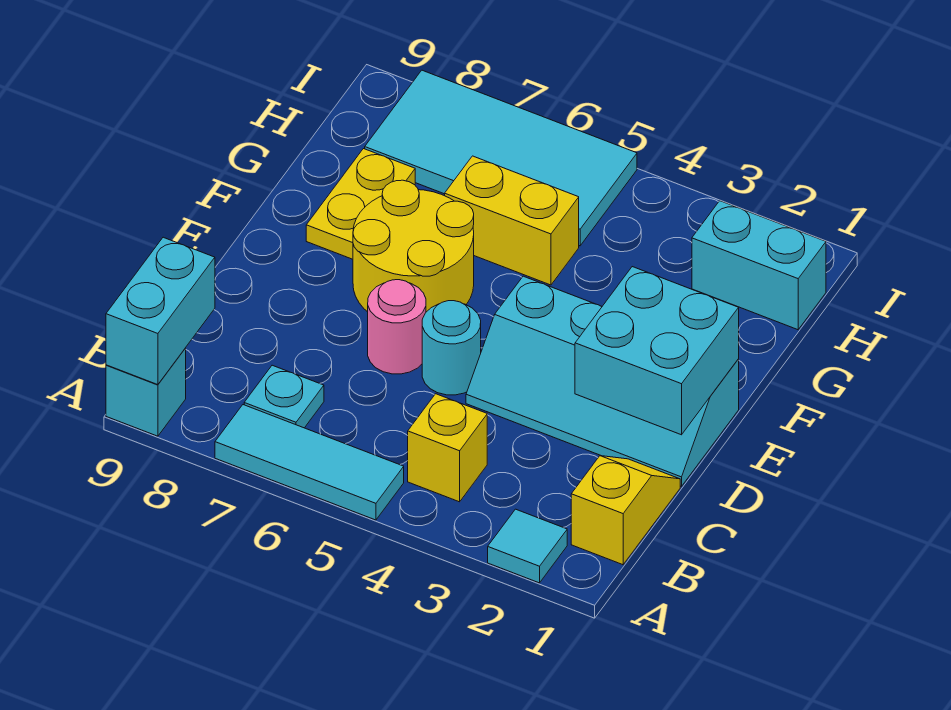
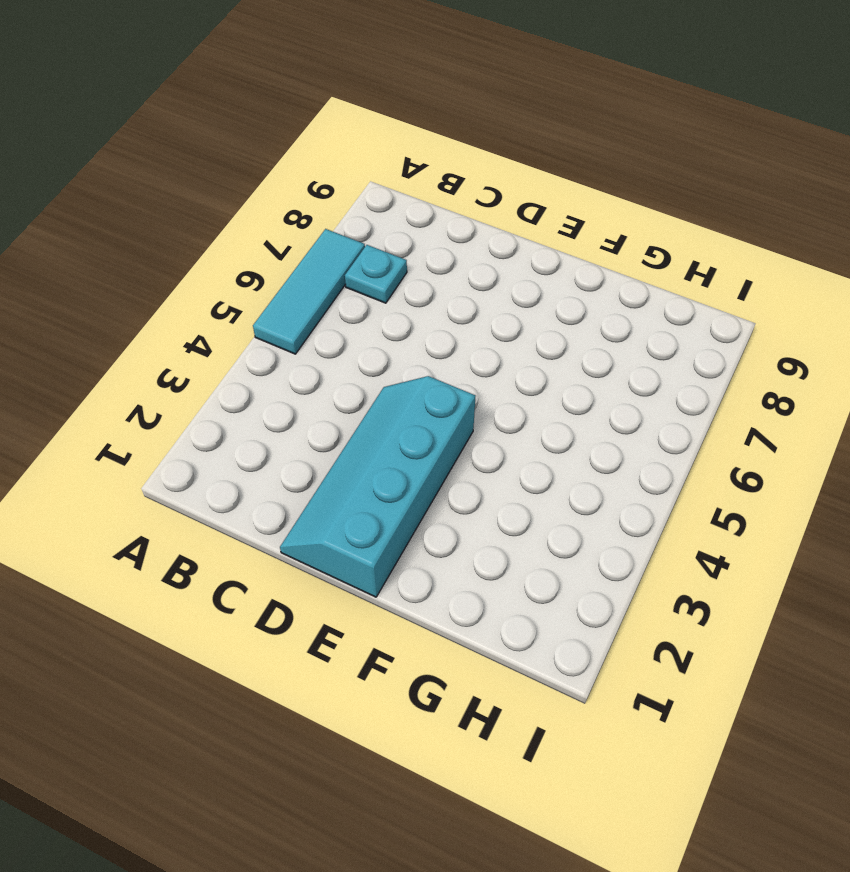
none -> cyan tile A2 level 1
none -> cyan brick A9 level 1
none -> yellow slope B1:C1 level 1 top B

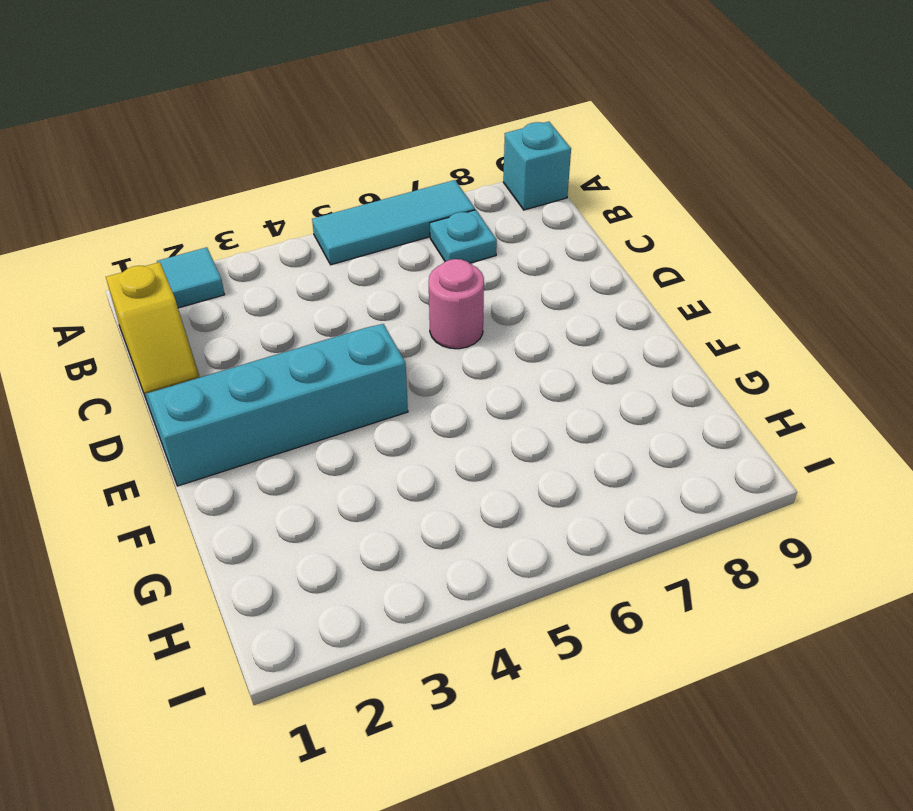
none -> yellow brick B4 level 1
none -> cyan round brick D5 level 1
none -> yellow round brick E6:F7 level 1

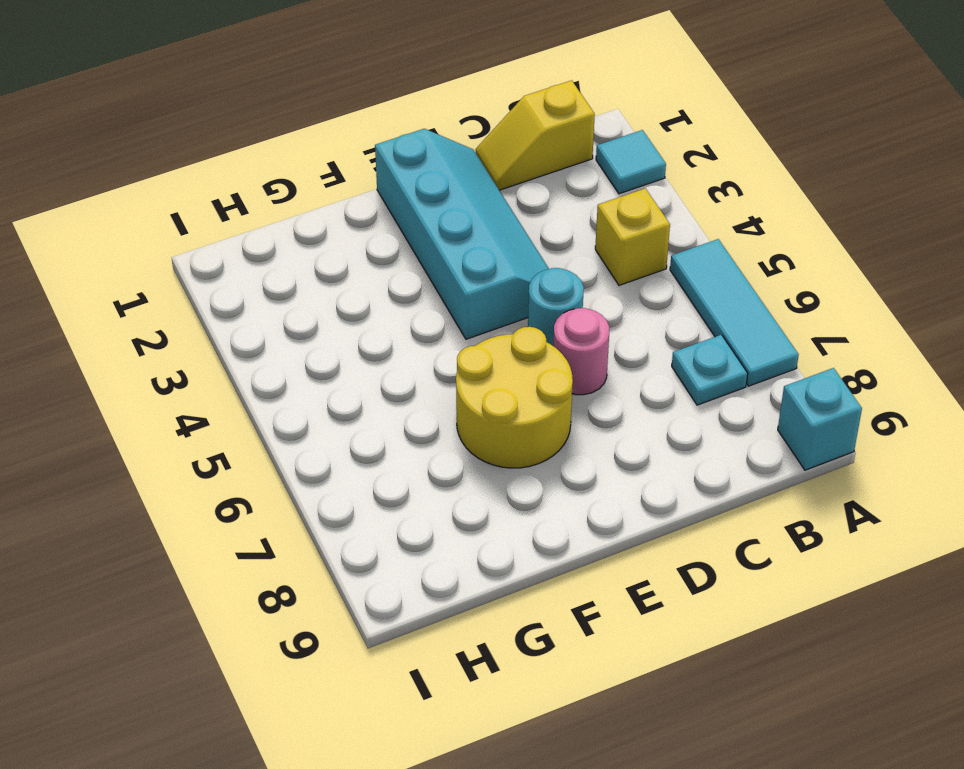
none -> yellow plate F8:G8 level 1
none -> yellow brick G5:G6 level 1
none -> cyan brick H1:H2 level 1

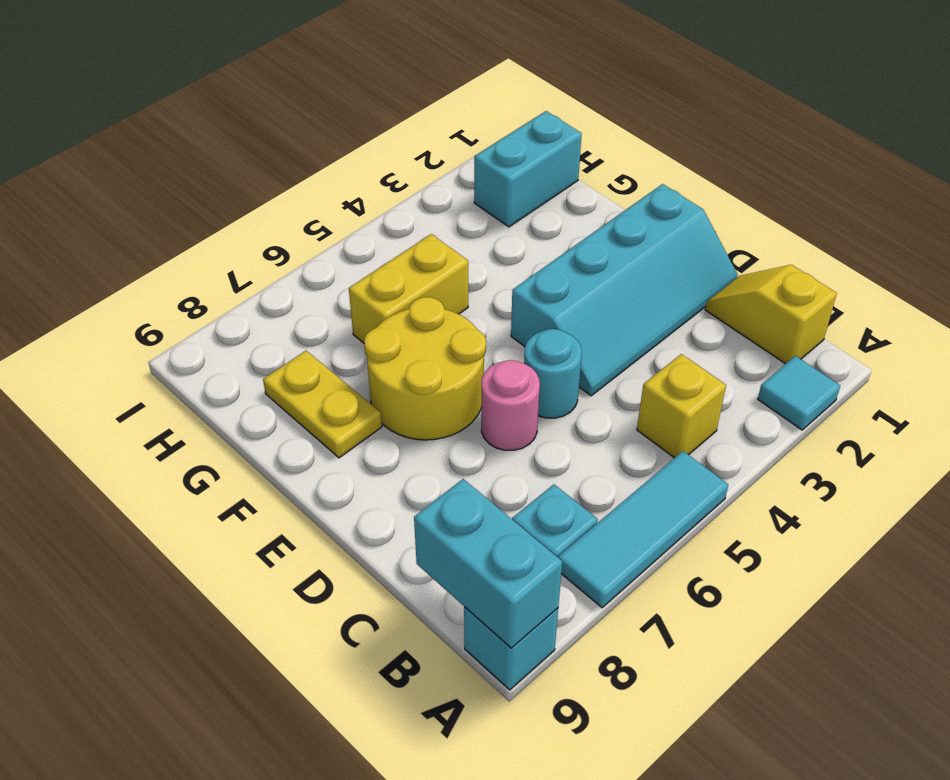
none -> cyan tile H5:I8 level 1
none -> cyan brick D1:E2 level 2

